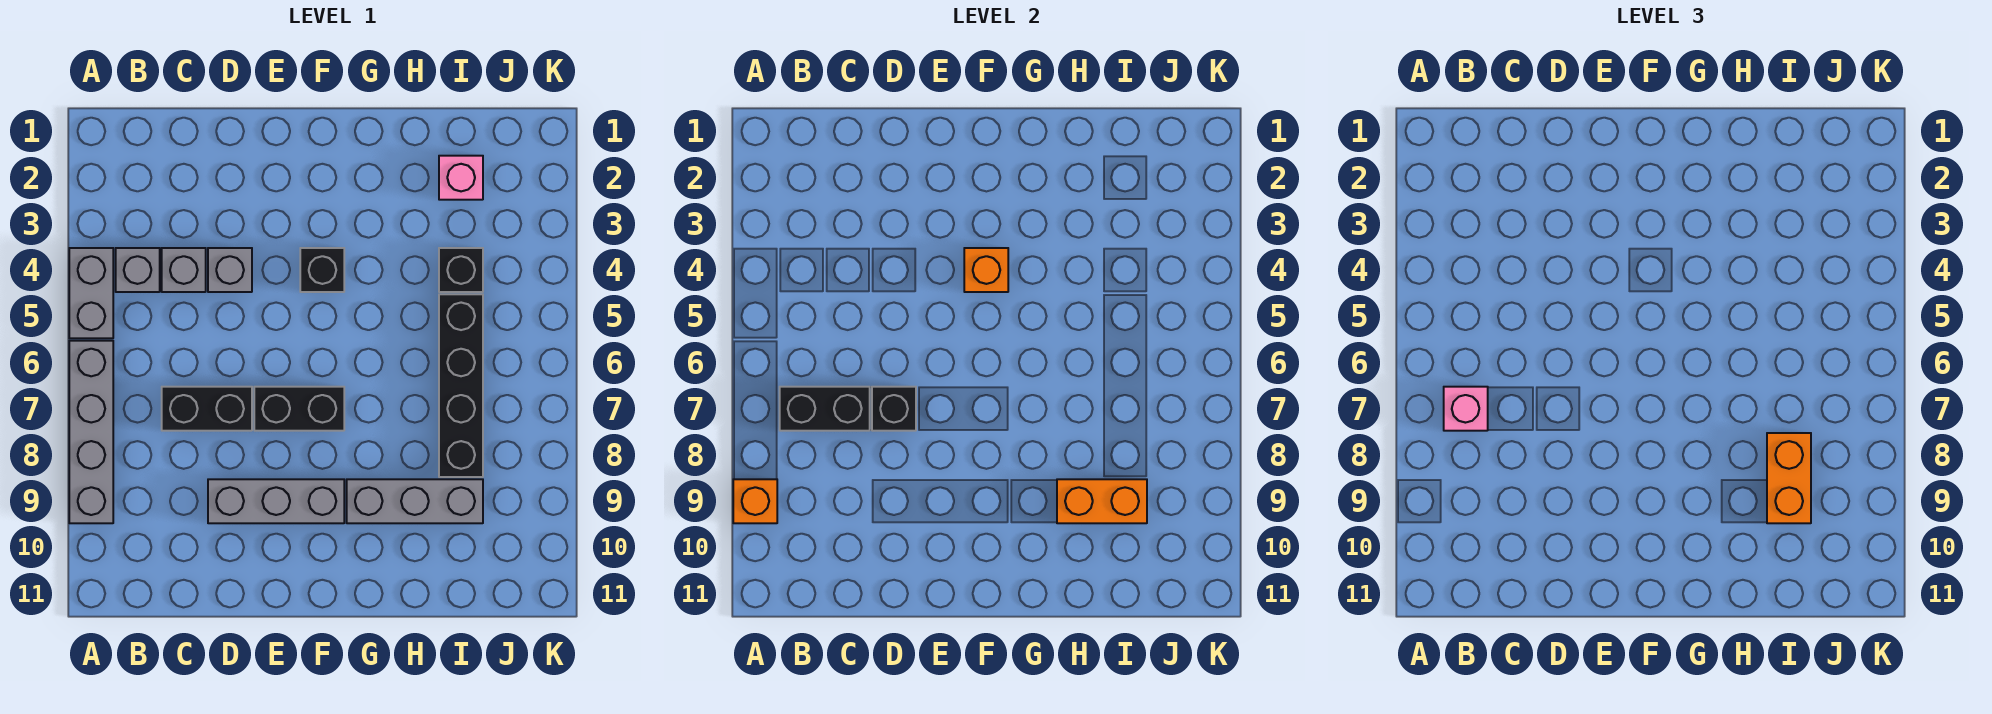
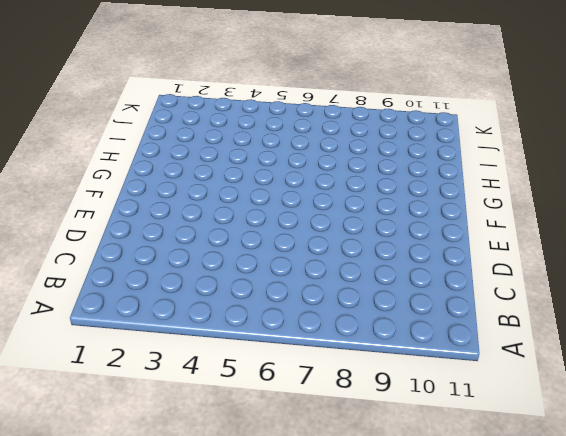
none -> grey brick A4:A5 level 1
none -> grey brick A6:A9 level 1
none -> grey brick B4 level 1

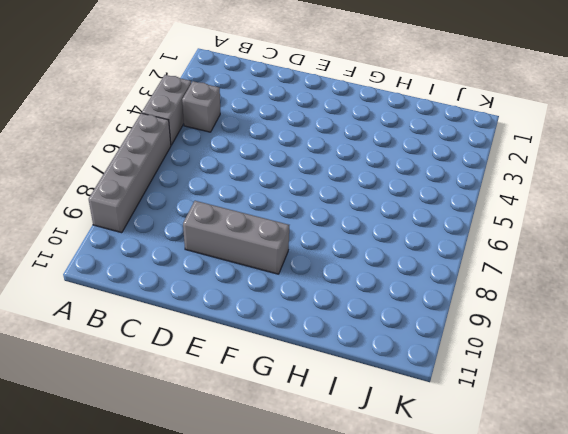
none -> grey brick C4 level 1
none -> black brick C7:D7 level 1
none -> grey brick D4 level 1

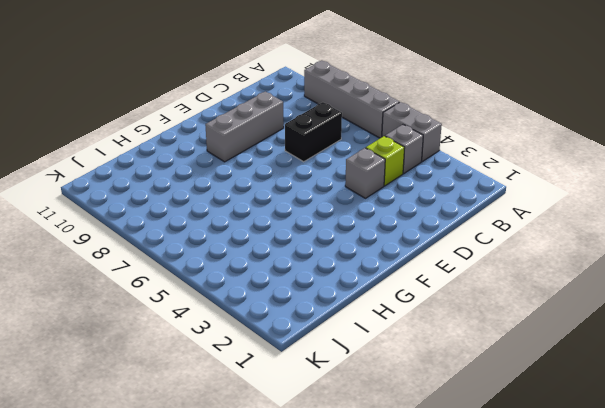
lime brick C4 level 1 -> grey brick C4 level 1
none -> black brick E7:F7 level 1
none -> black brick F4 level 1
none -> grey brick G9:I9 level 1

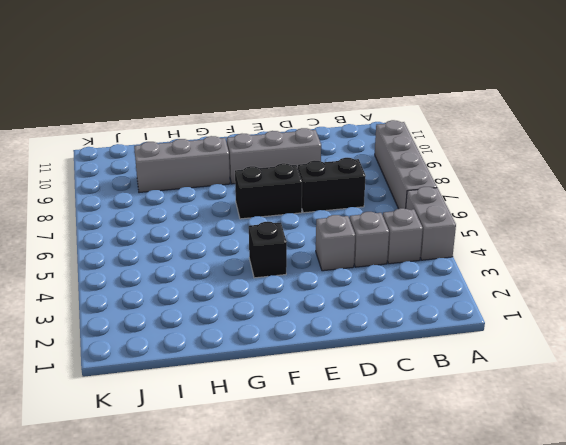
none -> pink brick I2 level 1
none -> black brick I4 level 1
none -> black brick I5:I8 level 1

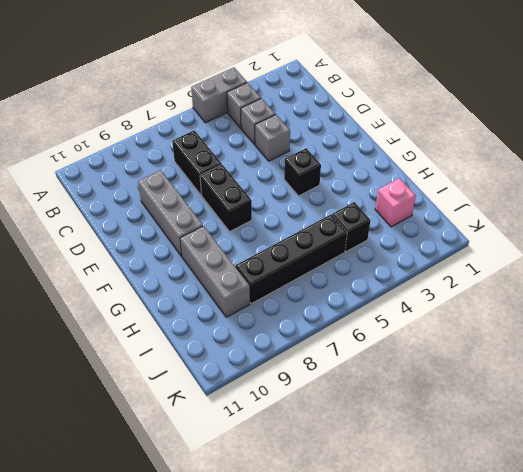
none -> grey brick A6:A9 level 1
none -> orange brick A9 level 2
none -> black brick B7:C7 level 2

